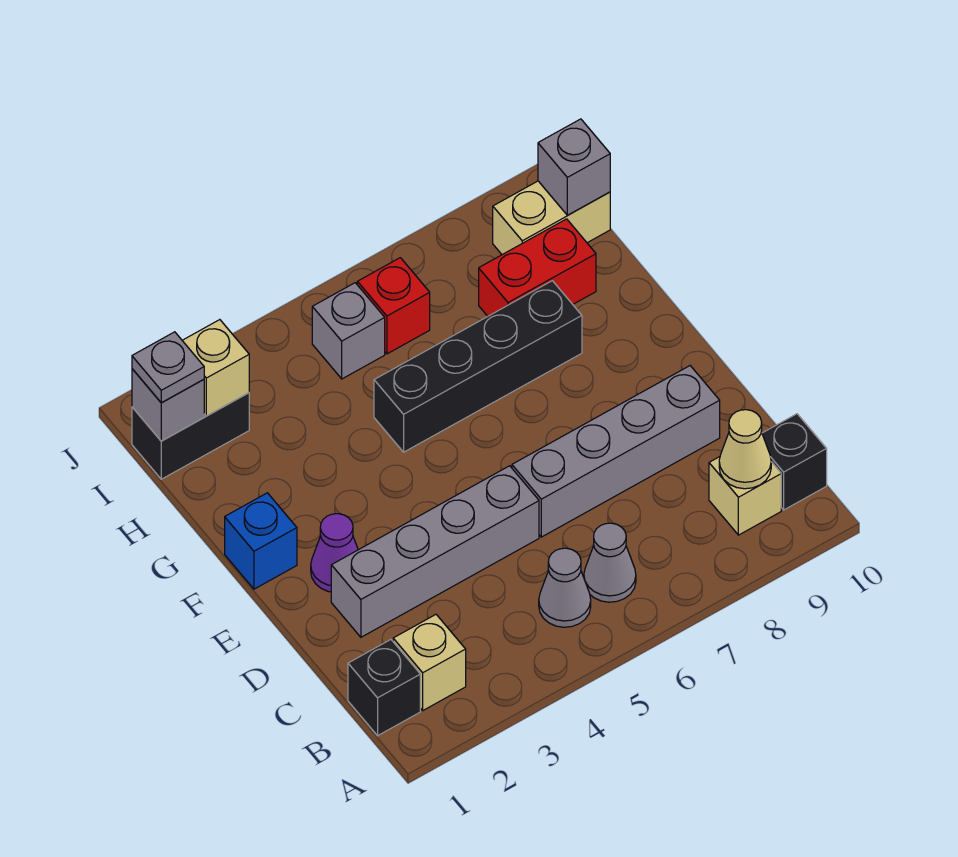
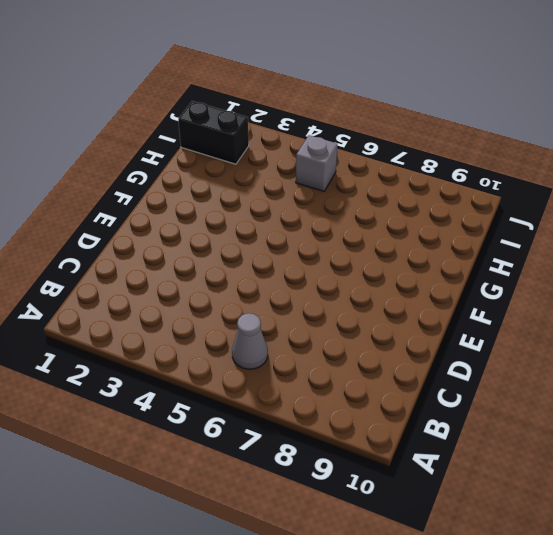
none -> black brick B1 level 1
none -> tan brick B2 level 1
none -> grey cone B5 level 1

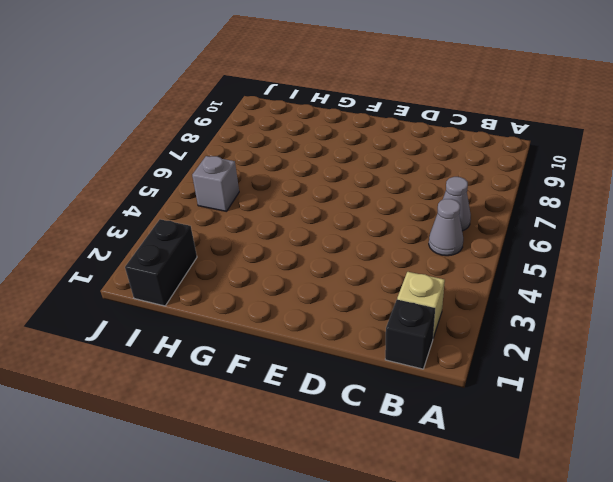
none -> tan brick B9 level 1
none -> black brick B10 level 1
none -> grey brick D2:D5 level 1

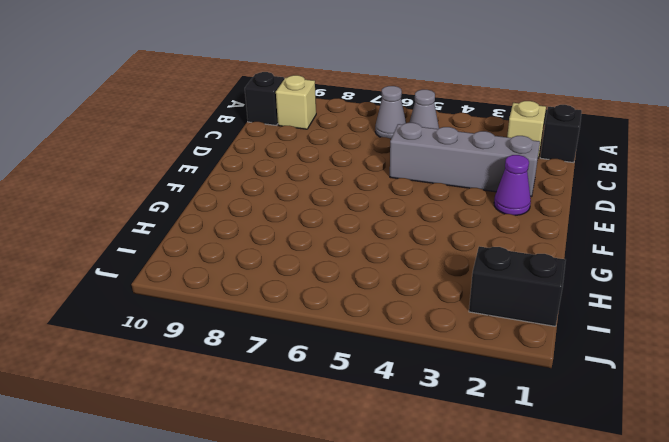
none -> grey brick D6:D9 level 1
none -> blue brick F1 level 1
none -> black brick G5:G8 level 1

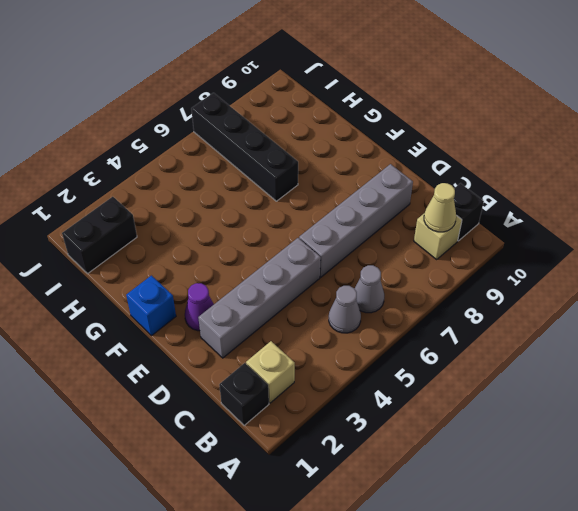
black brick G7:J7 level 1 -> black brick G5:G8 level 1
none -> red brick H8:H9 level 1
none -> grey brick I5 level 1
none -> red brick I6 level 1

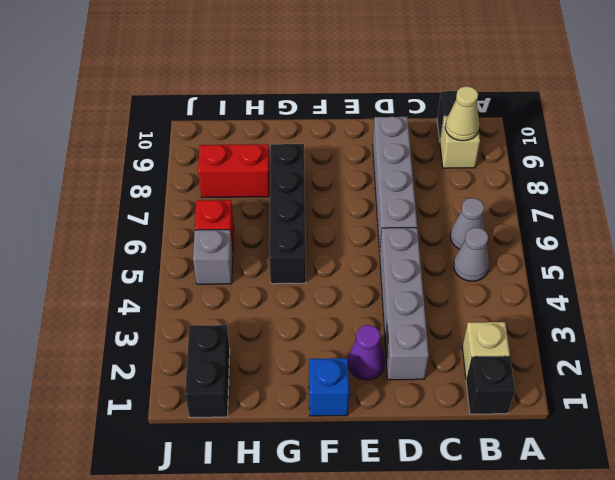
red brick H8:I8 level 1 -> red brick H8:H9 level 1
none -> tan brick I9:I10 level 1
none -> grey brick I1 level 2
none -> tan brick I2 level 2

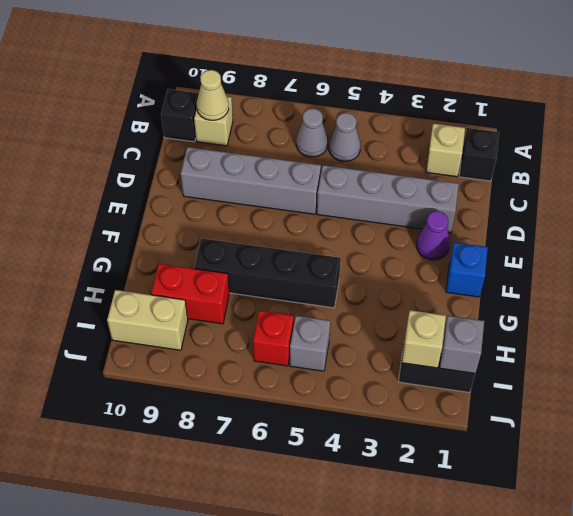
none -> grey brick I10 level 2
none -> grey plate I1 level 3

